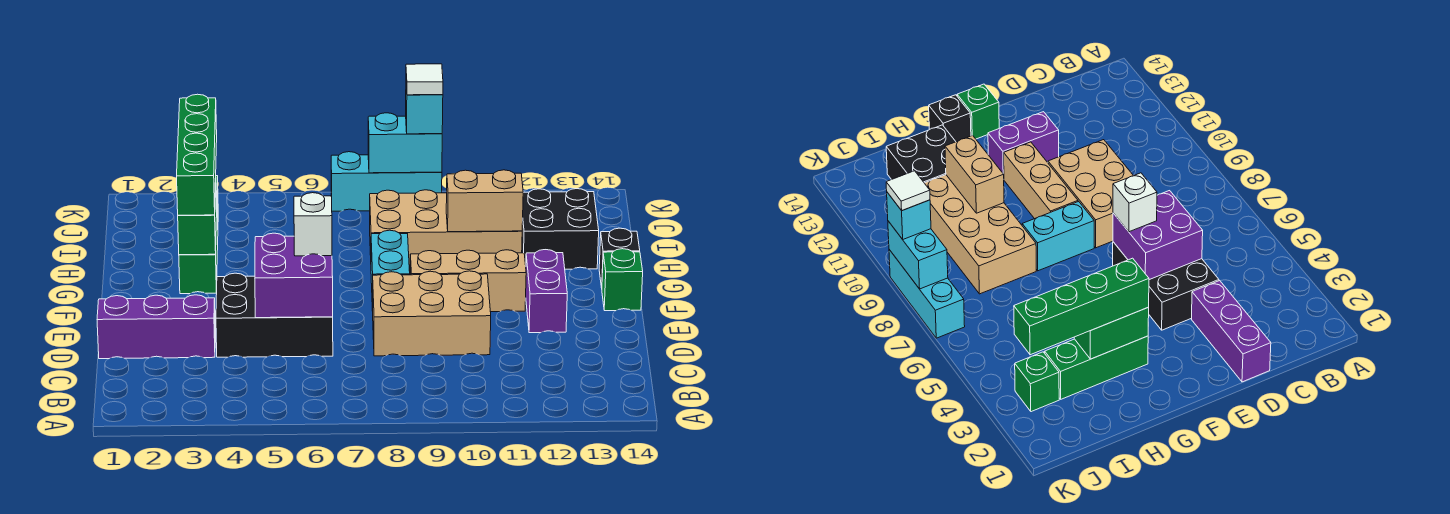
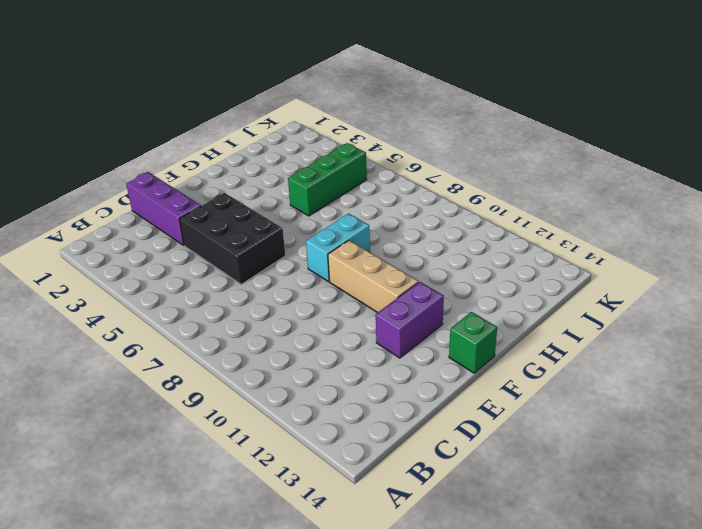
green brick H5:J5 level 1 -> green brick G3:I3 level 1
none -> tan brick D8:E10 level 1
none -> black brick G14 level 1
none -> tan brick H8:I11 level 1

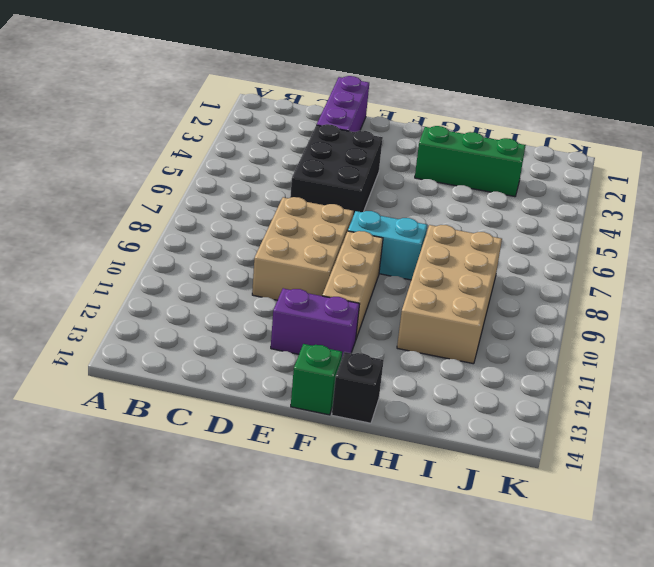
none -> black brick H12:I13 level 1
none -> green brick J3 level 1
none -> cyan brick K7:K9 level 1

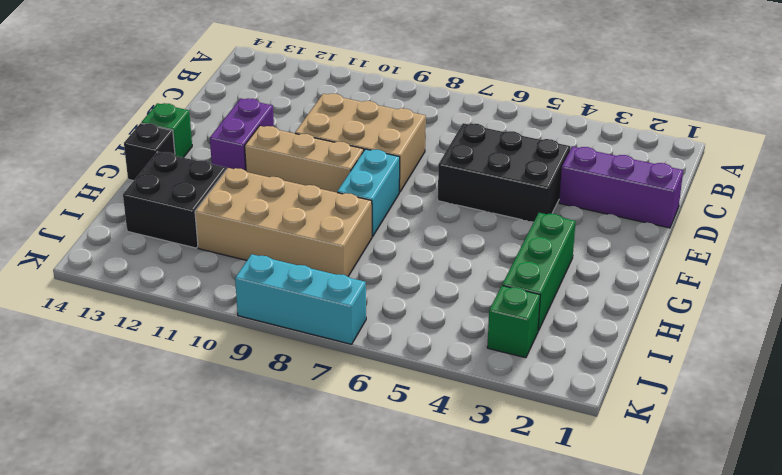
none -> purple brick D5:E6 level 2
none -> green brick G3:H3 level 2
none -> tan brick H10:H11 level 2

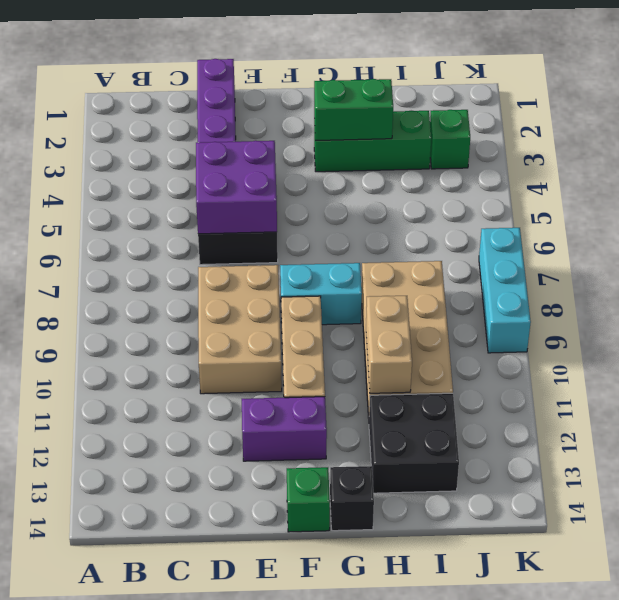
none -> cyan brick K8:K9 level 2
none -> white brick E6 level 3
none -> green brick G3:J3 level 3

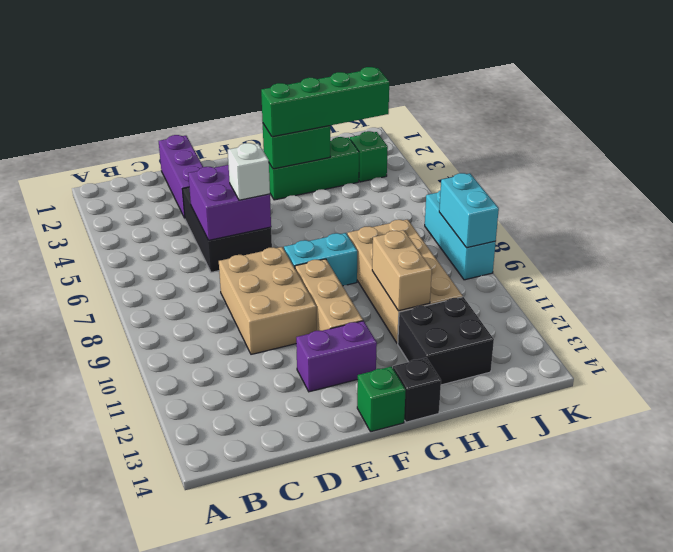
none -> cyan brick K9 level 3
none -> white tile K9 level 4

